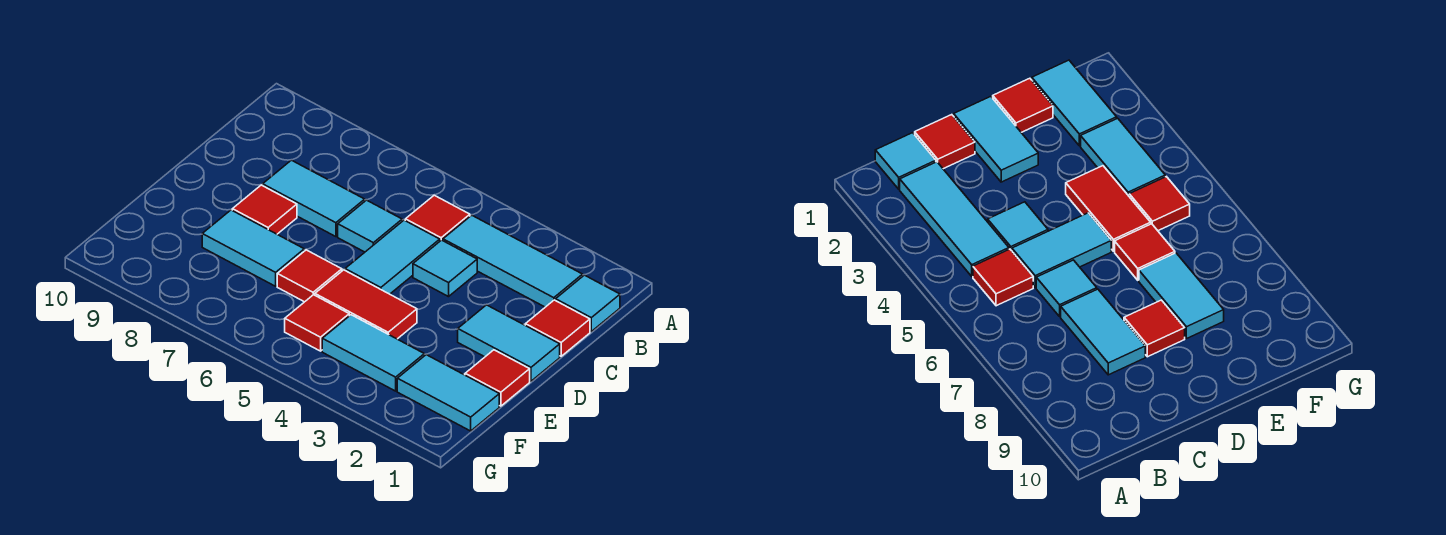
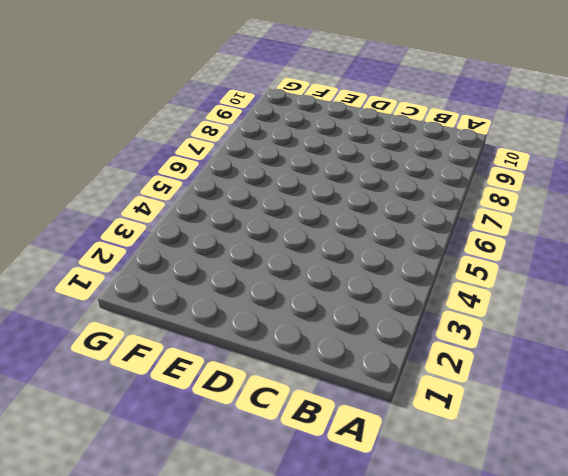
none -> cyan tile B1 level 1
none -> cyan tile B2:B4 level 1
none -> red tile B5 level 1

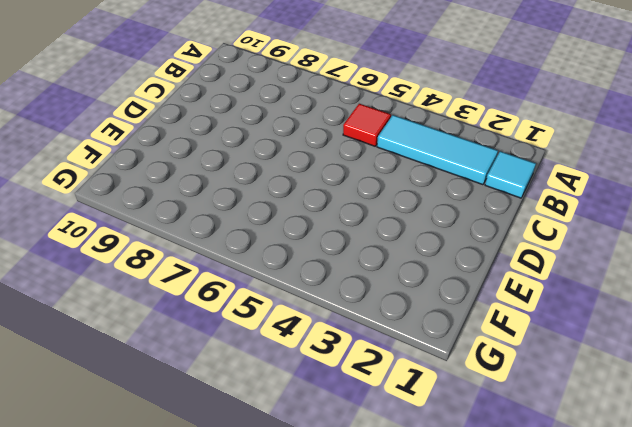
none -> red tile C1 level 1
none -> cyan tile C4 level 1
none -> cyan tile C5:D5 level 1

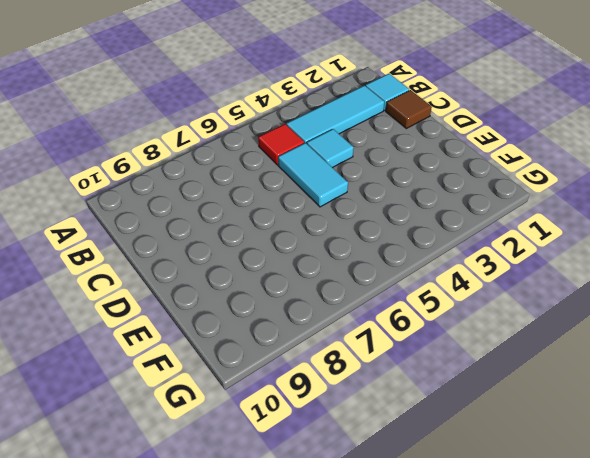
brown tile C1 level 1 -> red tile C1 level 1
none -> cyan tile C6 level 1
none -> cyan tile C7:C8 level 1
none -> cyan tile D1:D2 level 1

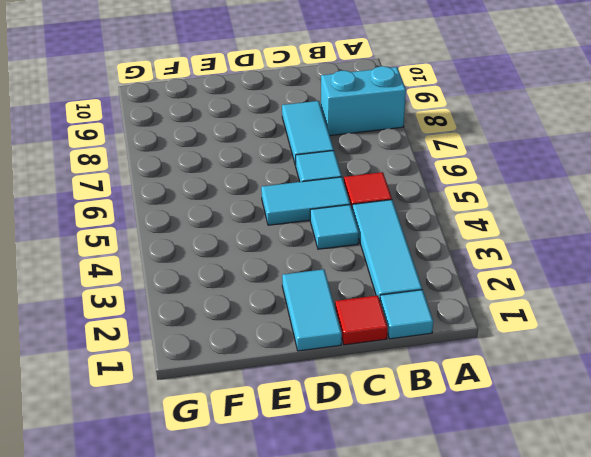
cyan brick A8:B8 level 1 -> none
none -> red tile D8 level 1
none -> red tile E1 level 1
none -> red tile E4:E5 level 1

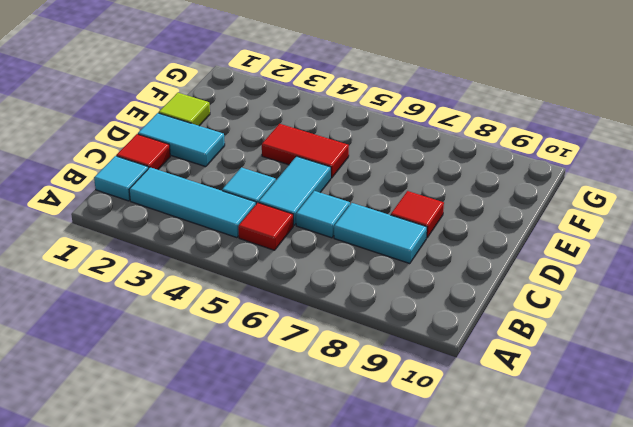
lime tile E1 level 1 -> red tile E1 level 1
none -> red tile E6 level 1
none -> cyan tile E7:E8 level 1
none -> cyan tile F1:F2 level 1

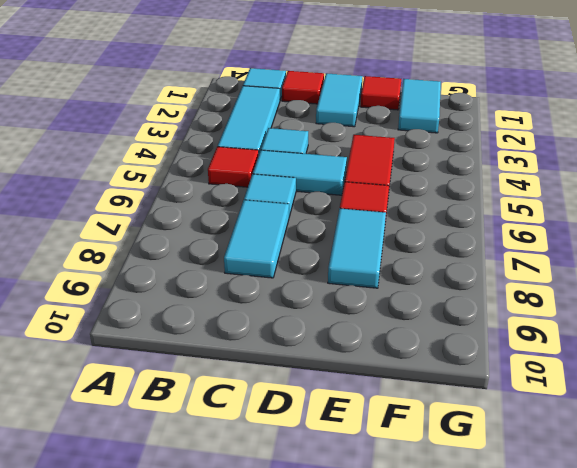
none -> red tile D8 level 1
none -> cyan tile F3:F4 level 1
none -> red tile F5 level 1

